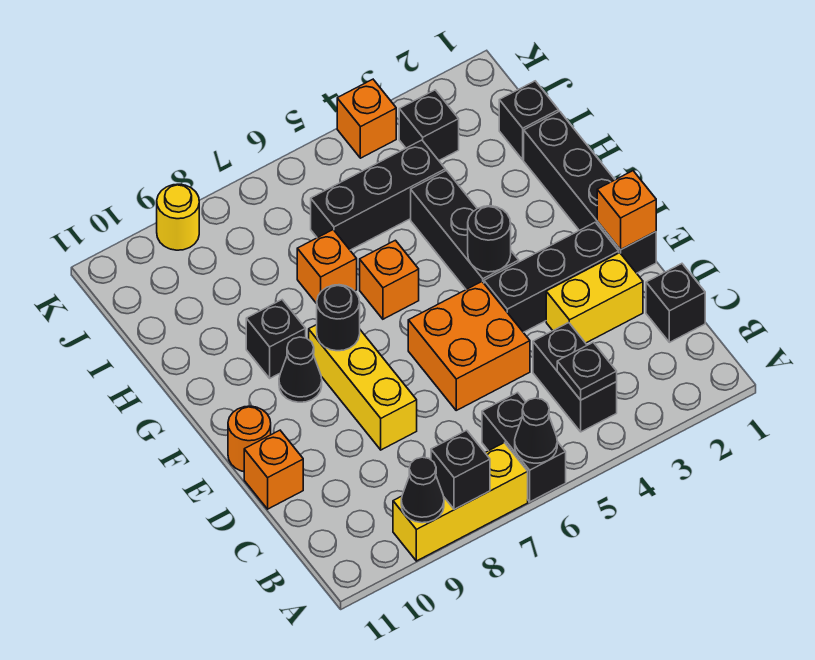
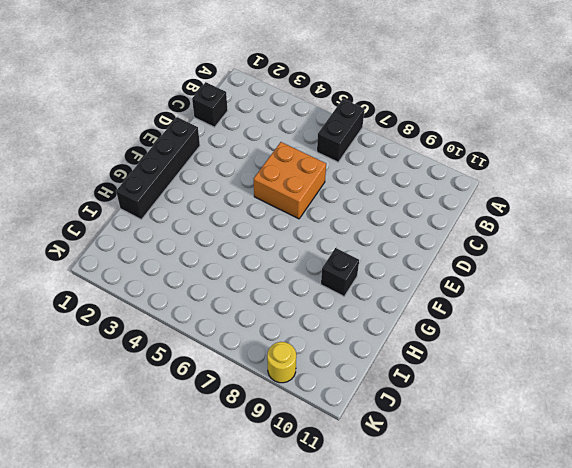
none -> yellow brick A7:A9 level 1
none -> black brick B4:C4 level 1
none -> yellow brick D2:D3 level 1

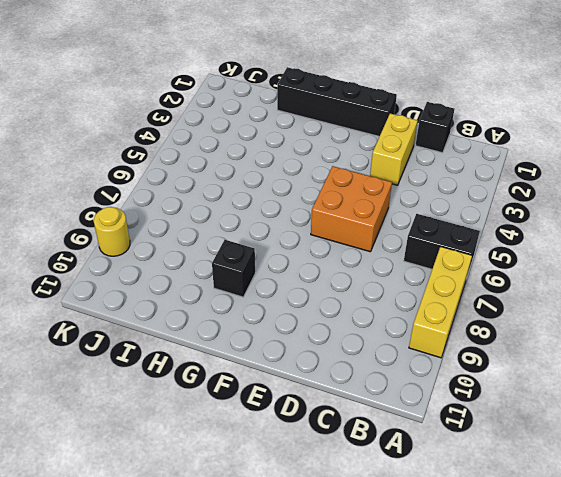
none -> black brick B4:C4 level 1
none -> yellow brick D8:F8 level 1
none -> orange brick D11 level 1

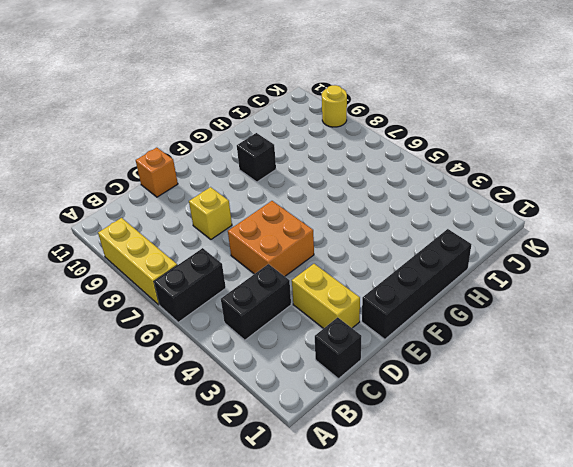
yellow brick D8 level 1 -> yellow brick D8:F8 level 1
none -> black brick E2:E4 level 1
none -> orange round brick E11 level 1
none -> black brick F4:H4 level 1

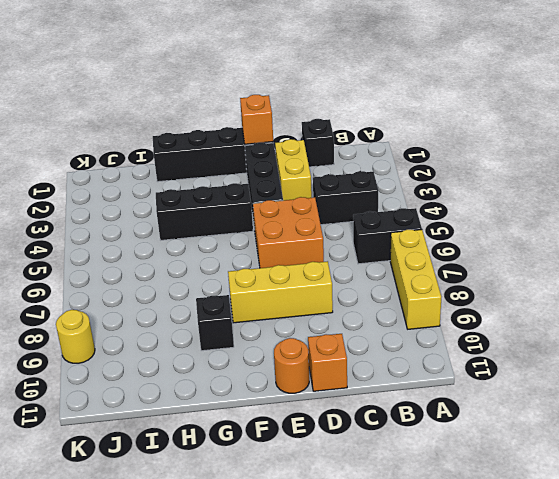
none -> black cone F9 level 1
none -> orange brick G6 level 1
none -> orange brick H7 level 1

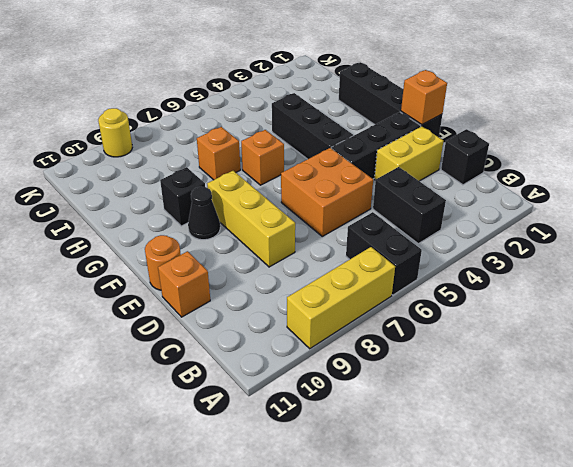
none -> black brick I1 level 1
none -> black brick I4:I6 level 1
none -> black brick J3 level 1

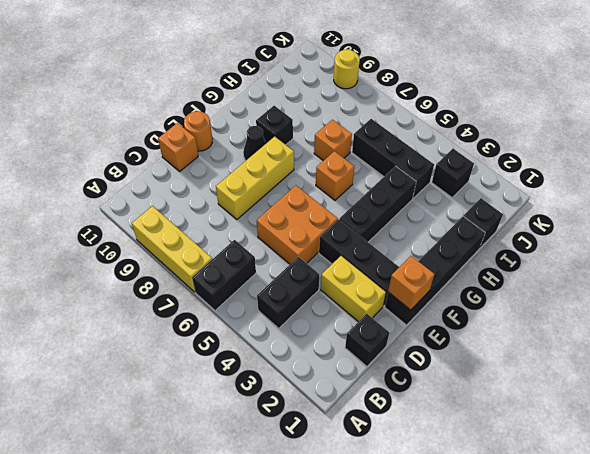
none -> orange brick K4 level 1
none -> black cone A6 level 2
none -> black brick A8 level 2

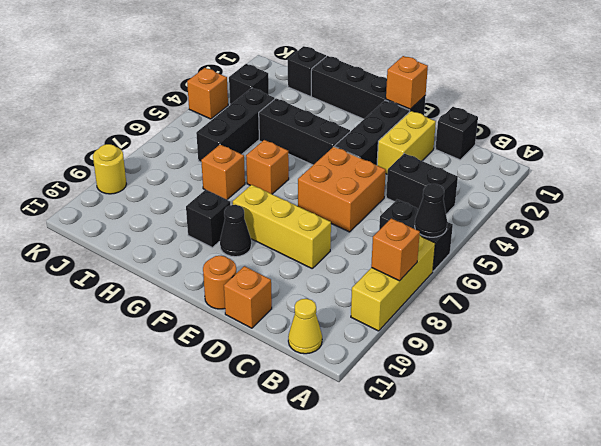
orange brick A8 level 2 -> black brick A8 level 2
yellow cone B11 level 1 -> none
none -> black cone A9 level 2
none -> black plate B4 level 2
none -> black round brick F4 level 2

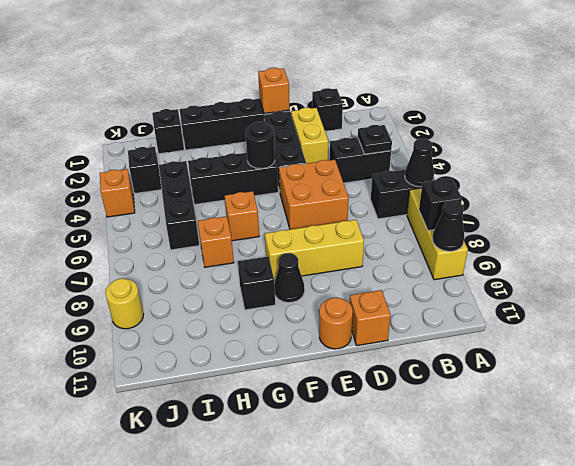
none -> black round brick F8 level 2

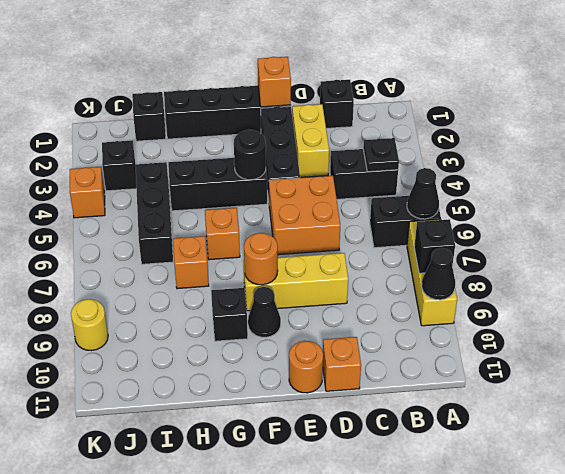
orange round brick F8 level 2 -> black round brick F8 level 2

